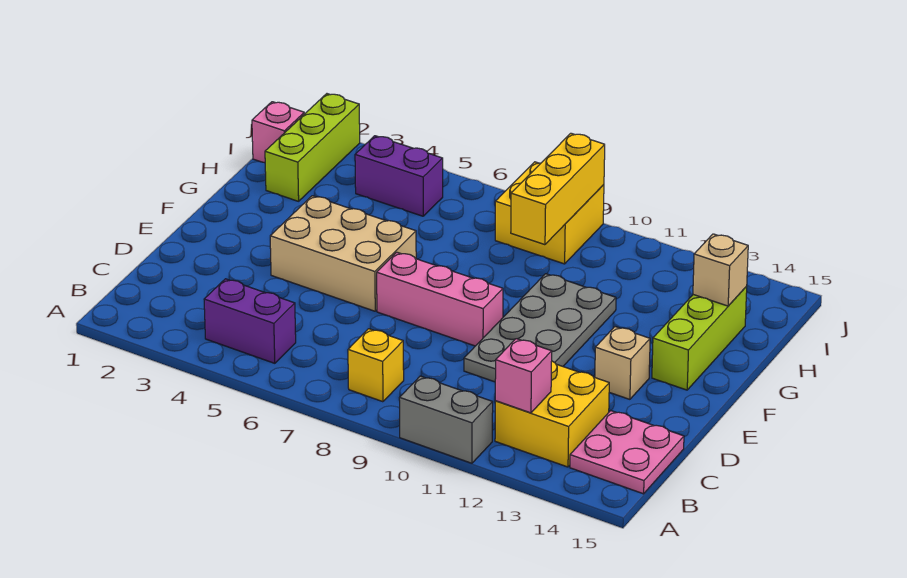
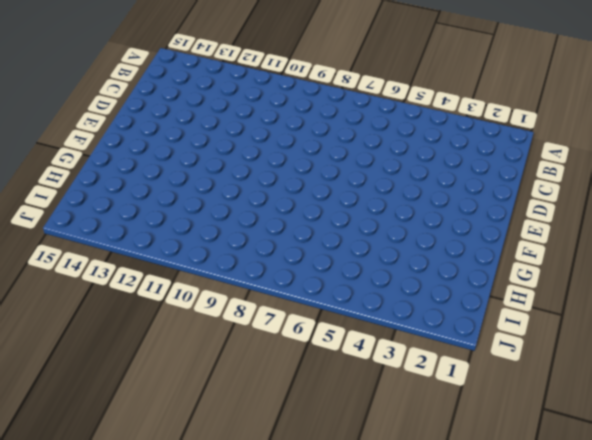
none -> grey brick A10:A11 level 1
none -> purple brick B4:B5 level 1
none -> yellow brick B8 level 1

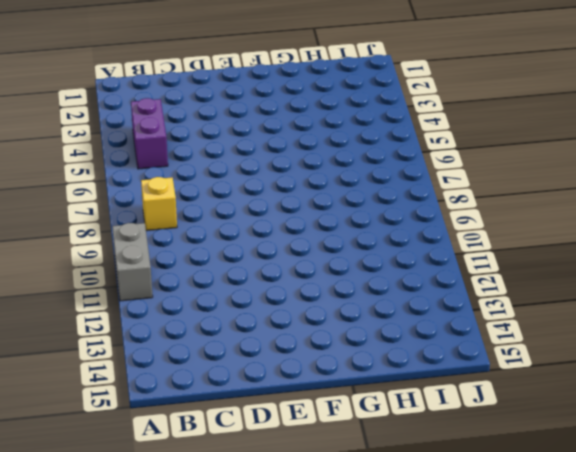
none -> yellow brick B12:C13 level 1
none -> pink plate B14:C15 level 1
none -> grey plate D10:G11 level 1

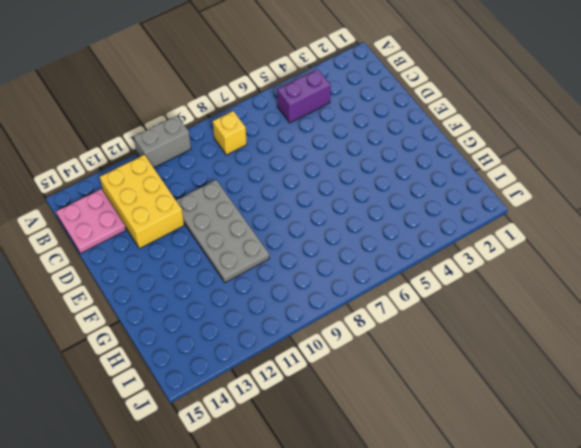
yellow brick B12:D13 level 1 -> yellow brick B12:C13 level 1
none -> tan brick E4:F6 level 1
none -> pink brick E7:E9 level 1
none -> tan brick E13 level 1

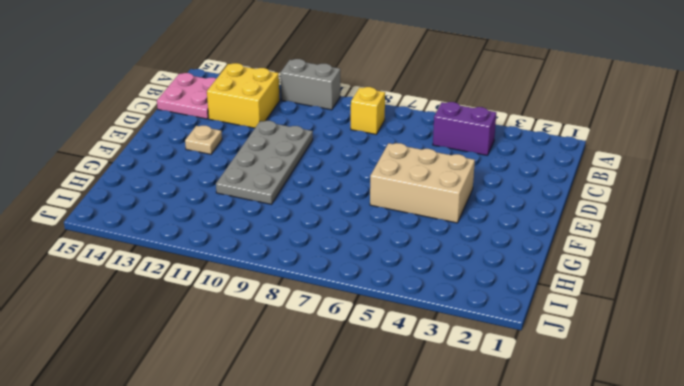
tan plate E13 level 1 -> tan brick E13 level 1
none -> pink brick E7:E9 level 1
none -> lime brick F14:H14 level 1
none -> lime brick H2:J2 level 1

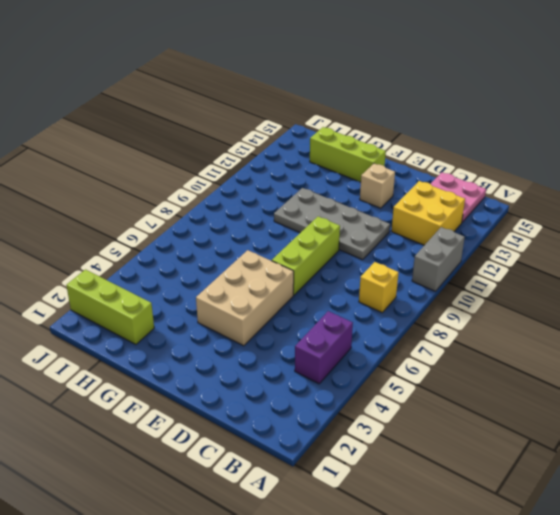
lime brick E7:E9 level 1 -> pink brick E7:E9 level 1
none -> pink brick I1 level 1
none -> purple brick I4:I5 level 1
none -> yellow brick I8:J9 level 1

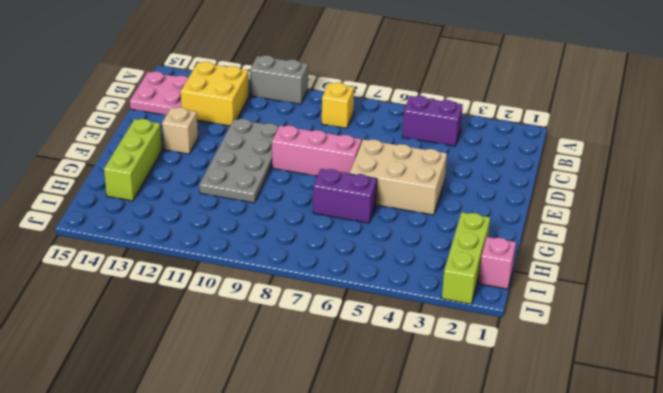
purple brick G6:G7 level 1 -> purple brick I4:I5 level 1
none -> yellow brick I8:J9 level 1
none -> pink brick B12 level 2
none -> yellow brick H9:J9 level 2

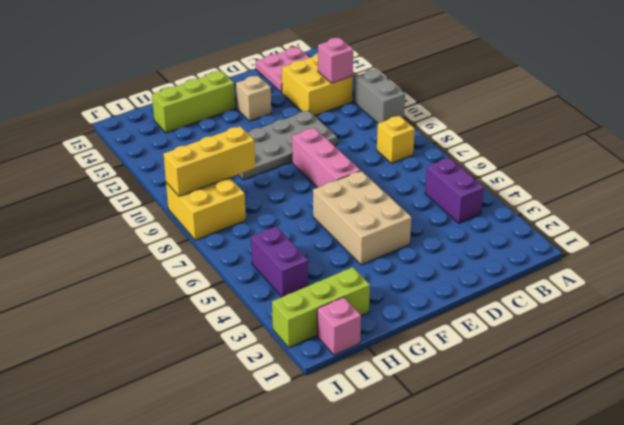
none -> tan brick H14 level 2

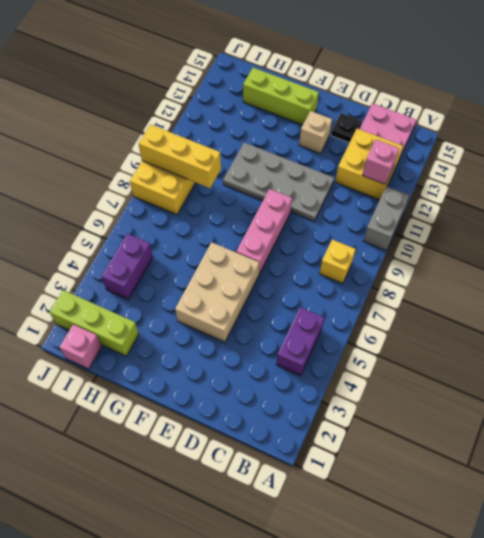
black plate D14 level 1 -> none
none -> tan brick H14 level 2

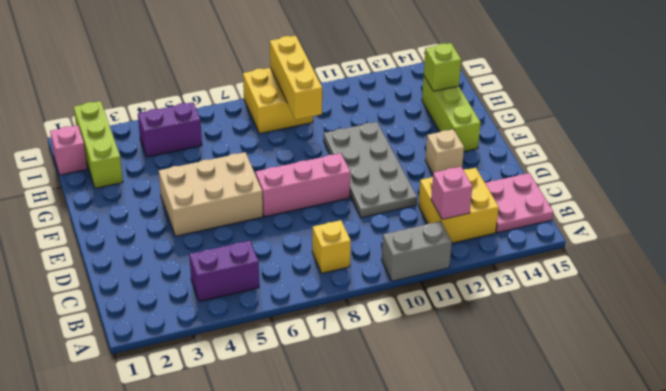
lime brick H14 level 2 -> tan brick H14 level 2

